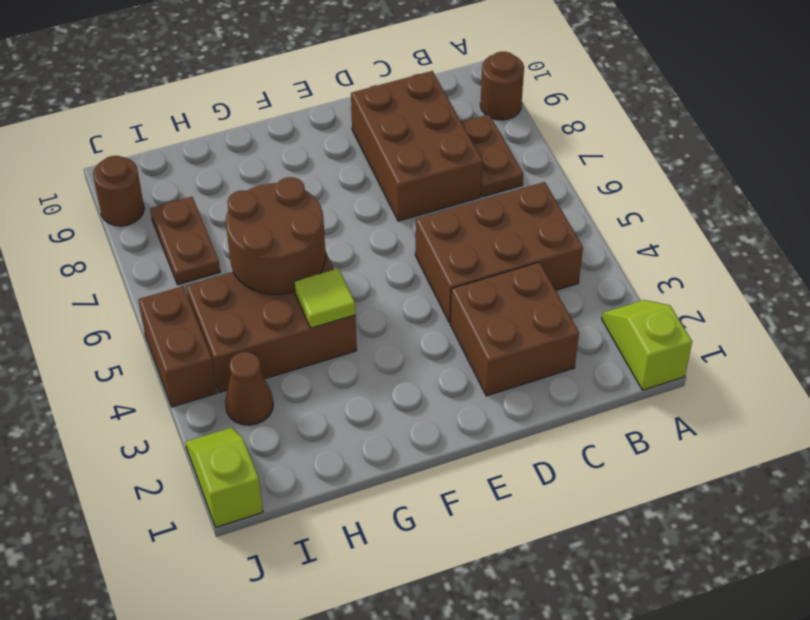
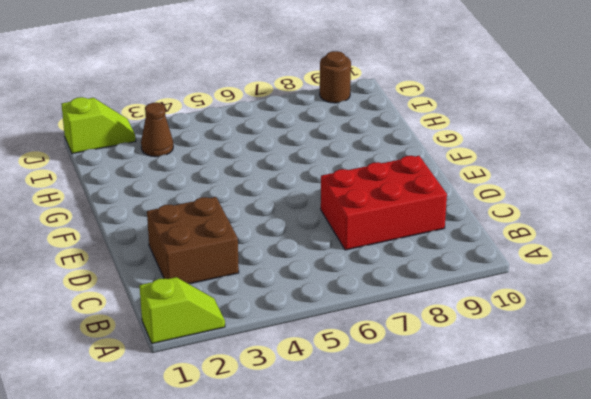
red brick C7:D9 level 1 -> brown brick C7:D9 level 1
none -> brown round brick A9 level 1
none -> brown brick B4:D5 level 1
none -> brown plate B7:B8 level 1

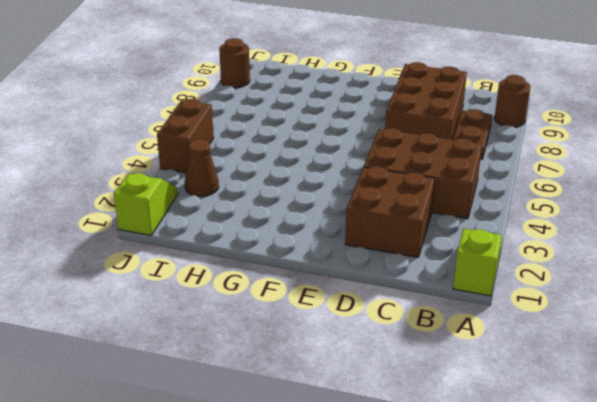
none -> brown brick G4:I5 level 1
none -> brown plate I7:I8 level 1
none -> lime tile G4 level 2

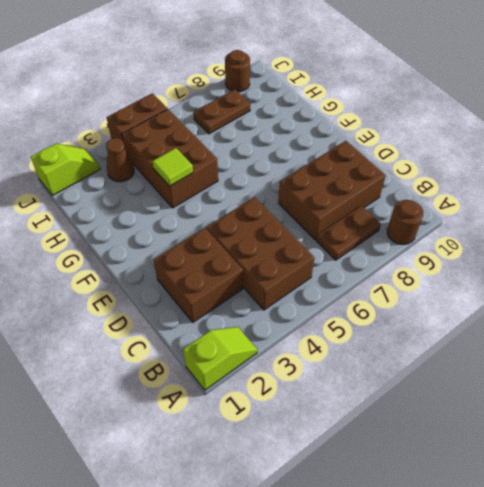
none -> brown round brick G5:H6 level 2

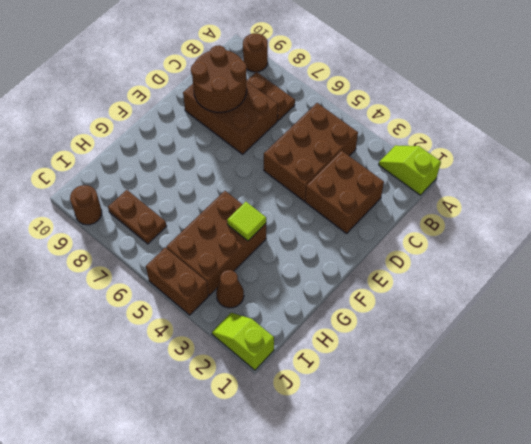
brown round brick C8:D9 level 2 -> brown round brick G5:H6 level 2

